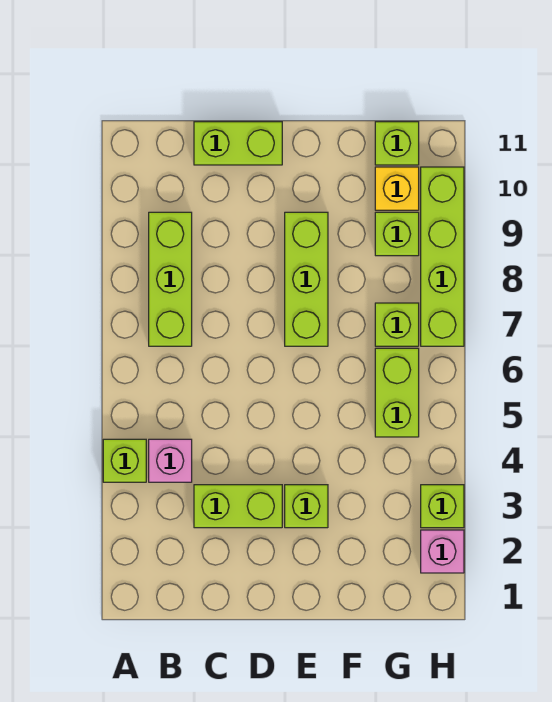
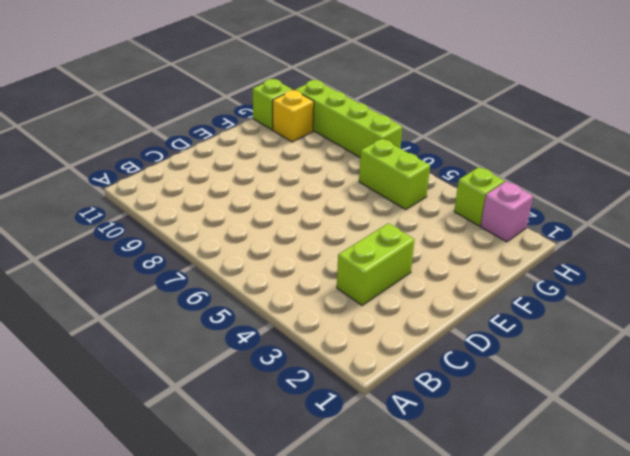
none -> lime brick A4 level 1
none -> pink brick B4 level 1
none -> lime brick B7:B9 level 1

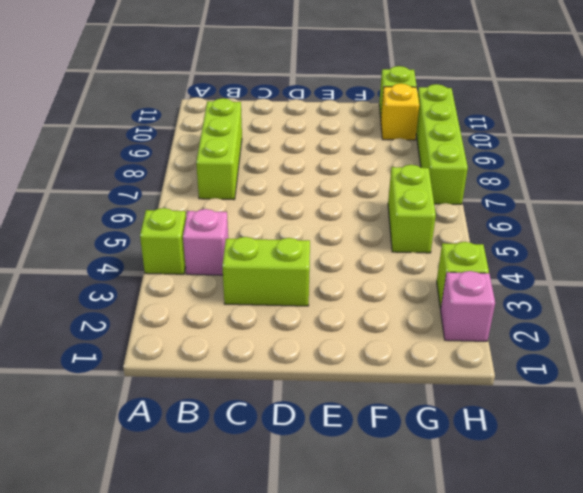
none -> lime brick C11:D11 level 1
none -> lime brick E3 level 1
none -> lime brick E7:E9 level 1

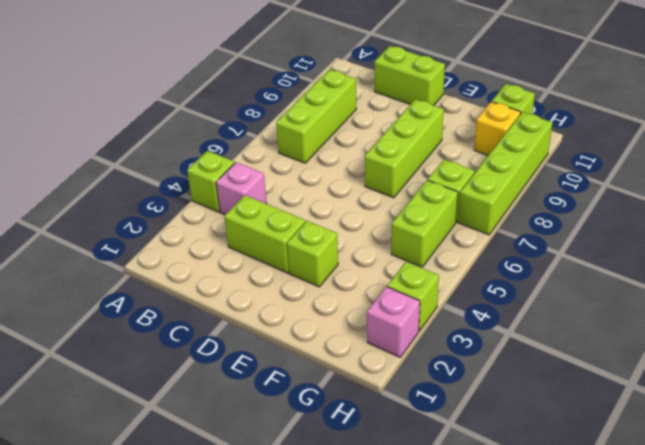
none -> lime brick G9 level 1

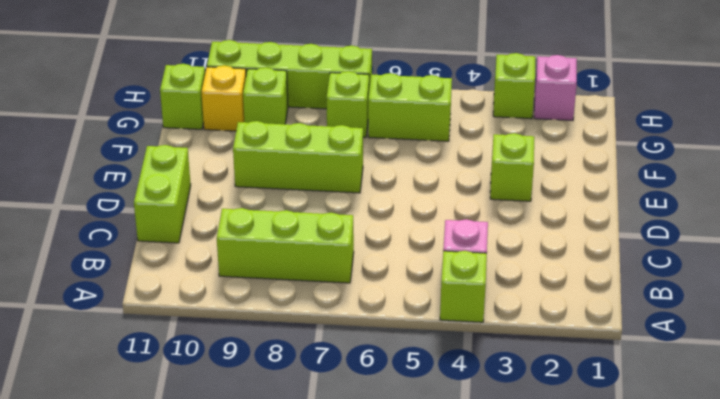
none -> lime brick C3:D3 level 1

